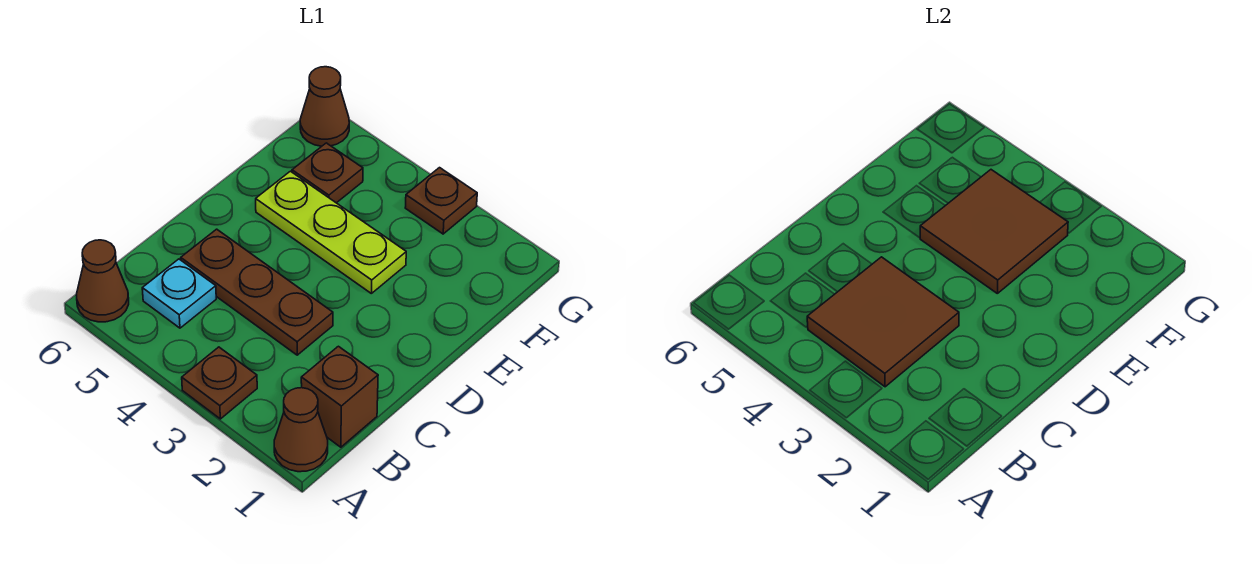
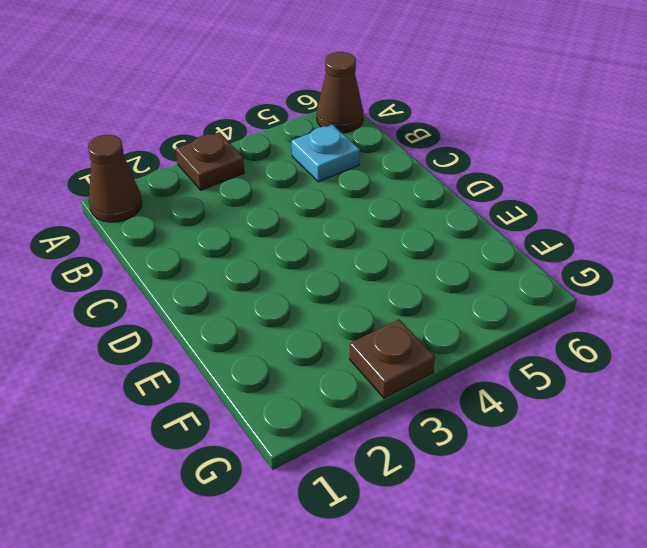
none -> brown brick B1 level 1
none -> brown plate C3:C5 level 1
none -> lime plate E3:E5 level 1

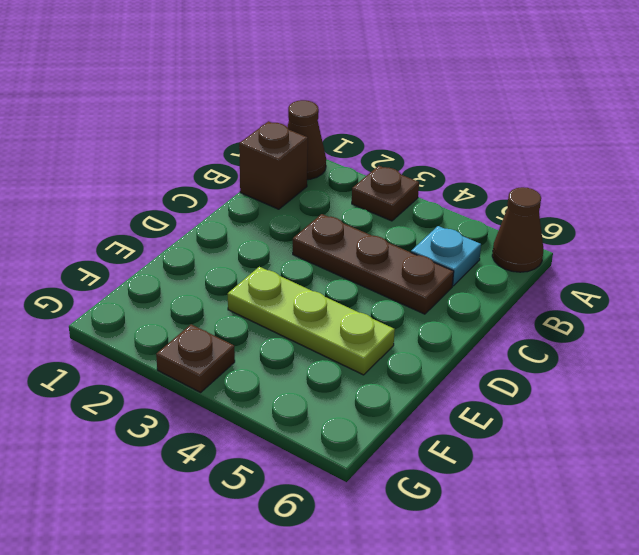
none -> brown plate F5 level 1
none -> brown cone G6 level 1
none -> brown tile B3:C4 level 2

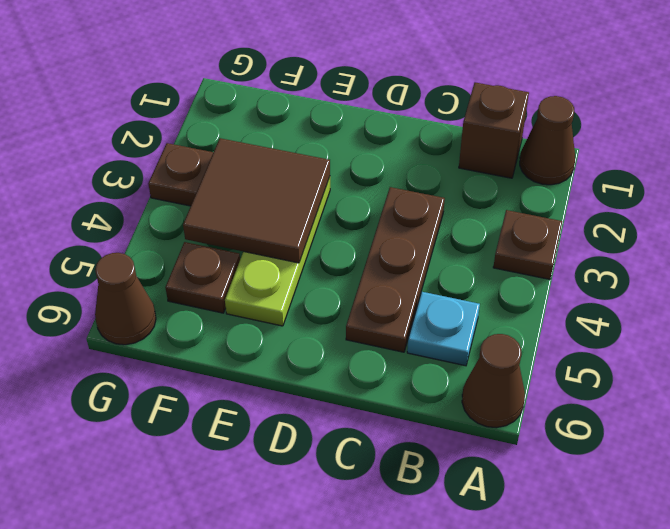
none -> brown tile B3:C4 level 2

